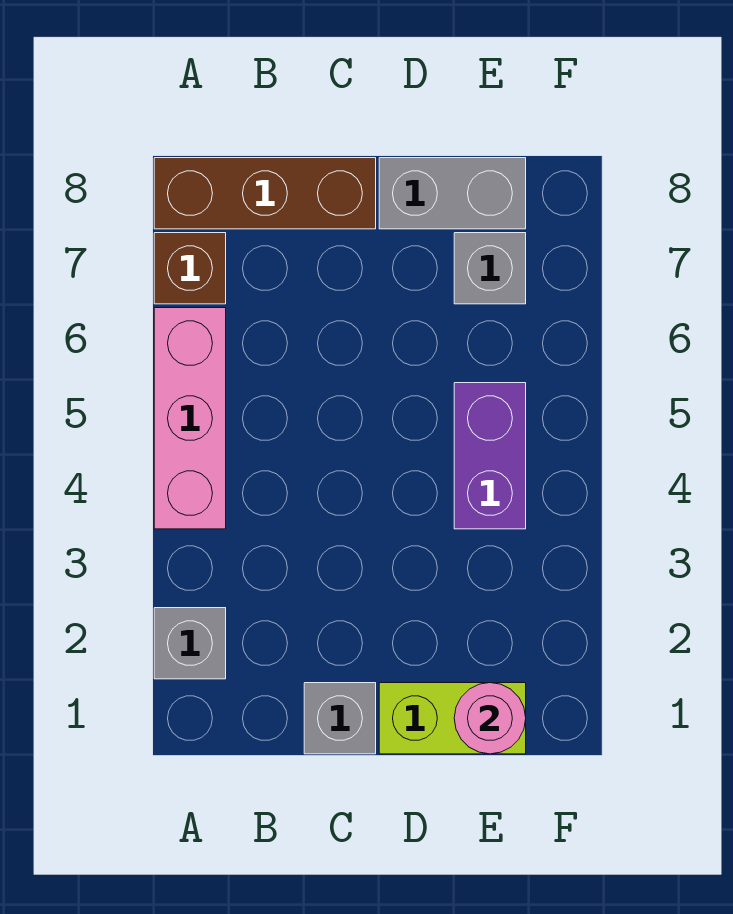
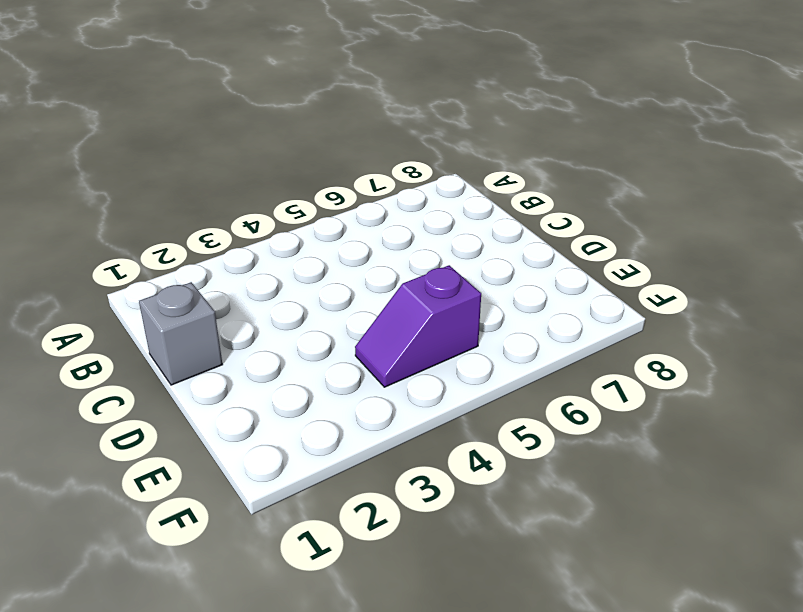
purple slope E4:E5 level 1 top 5 -> purple brick E4:E5 level 1
none -> grey brick A2 level 1
none -> pink brick A4:A6 level 1

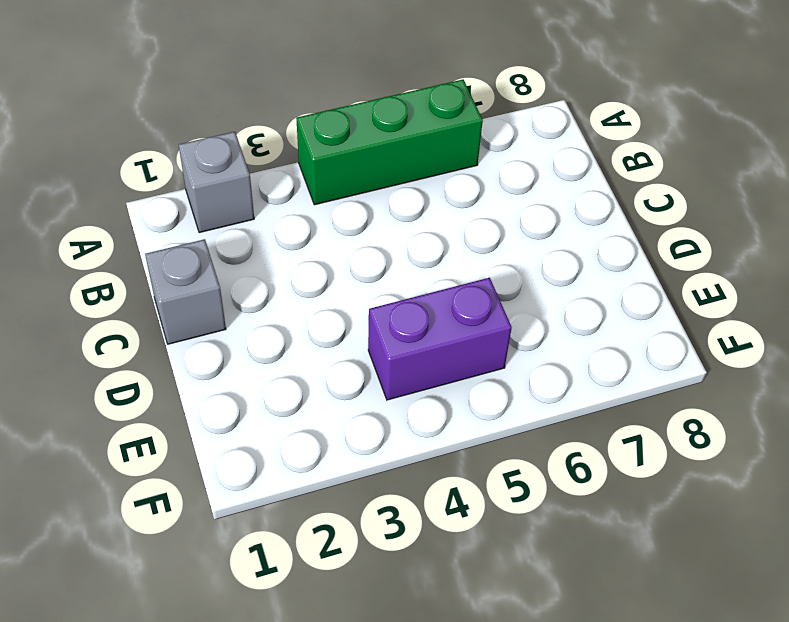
green brick A4:A6 level 1 -> pink brick A4:A6 level 1
none -> brown brick A7 level 1
none -> brown brick A8:C8 level 1

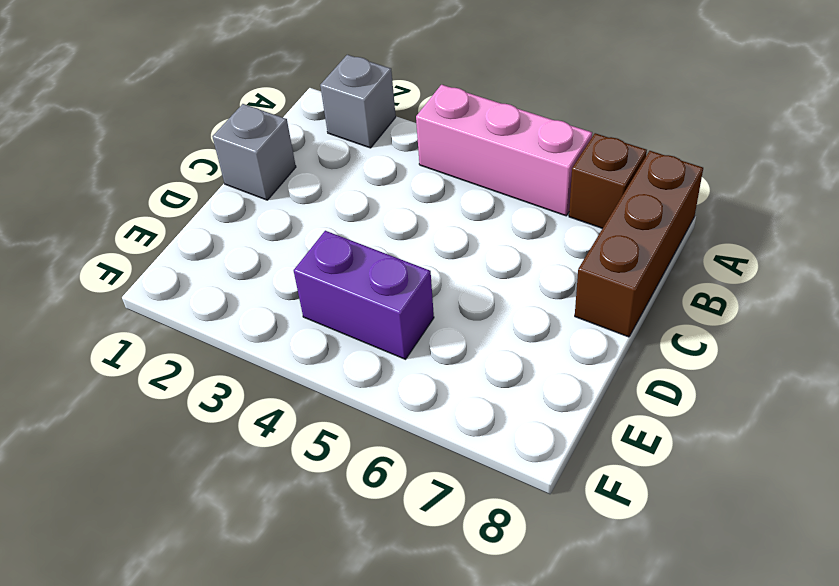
none -> lime brick D1:E1 level 1
none -> grey brick D8:E8 level 1

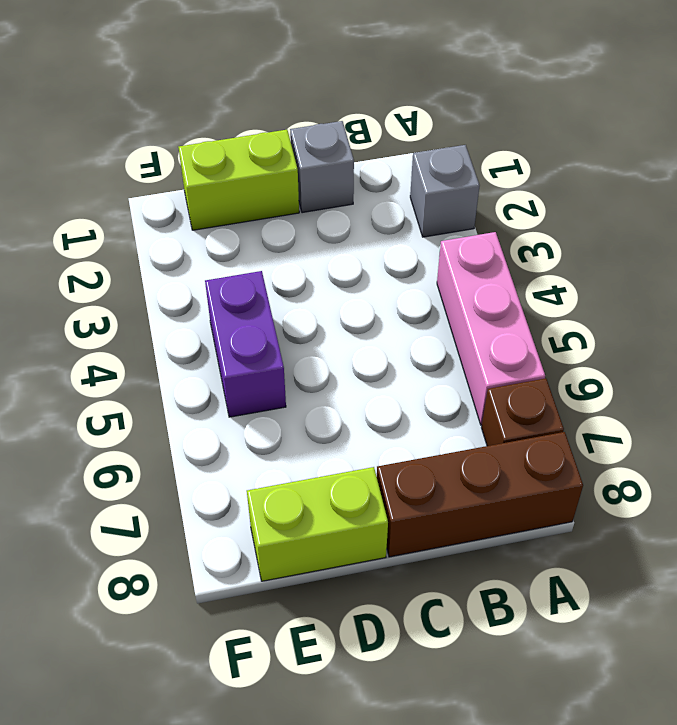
lime brick D8:E8 level 1 -> grey brick D8:E8 level 1
none -> grey brick E7 level 1
none -> pink round brick E1 level 2

